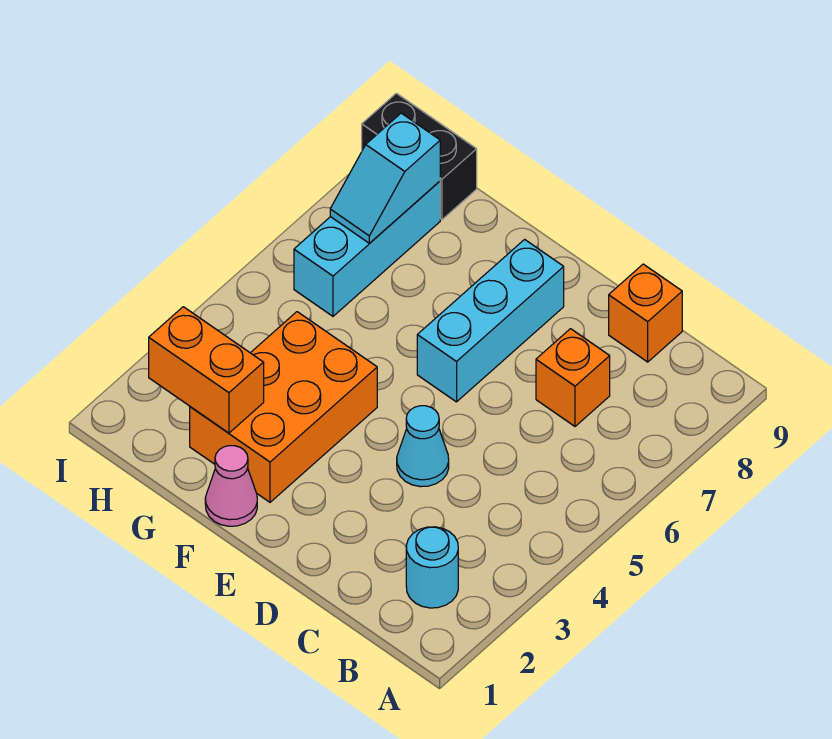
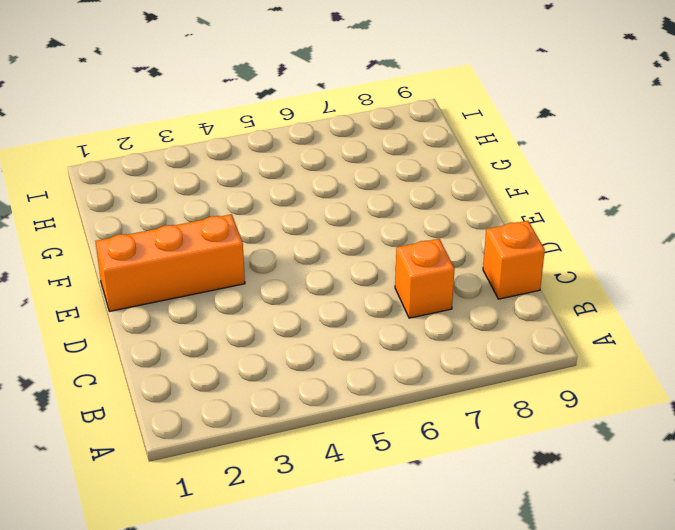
orange brick E1:E3 level 1 -> none
none -> cyan round brick B2 level 1
none -> cyan cone D4 level 1

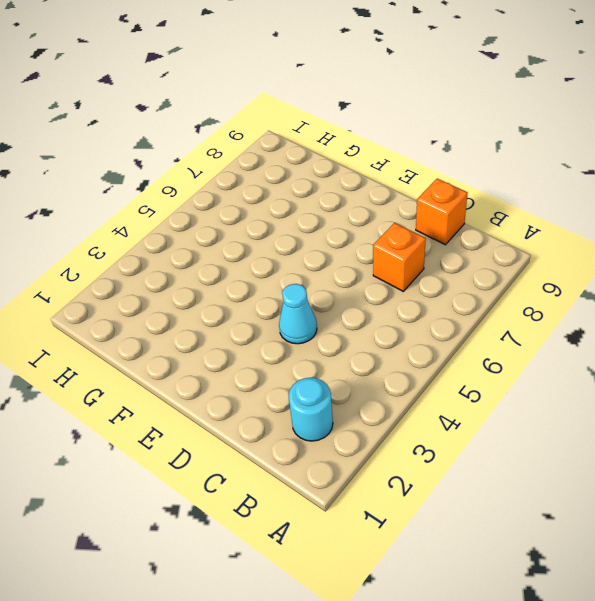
none -> cyan brick E6:E8 level 1
none -> pink cone F1 level 1

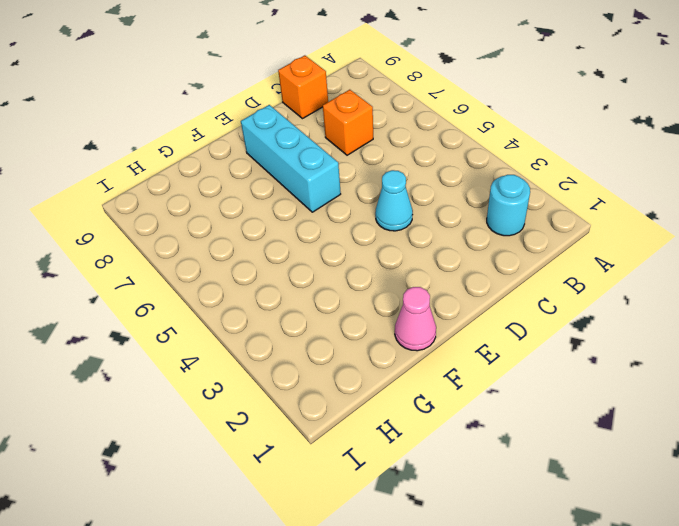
none -> orange brick F2:G4 level 1
none -> cyan brick H6:H8 level 1

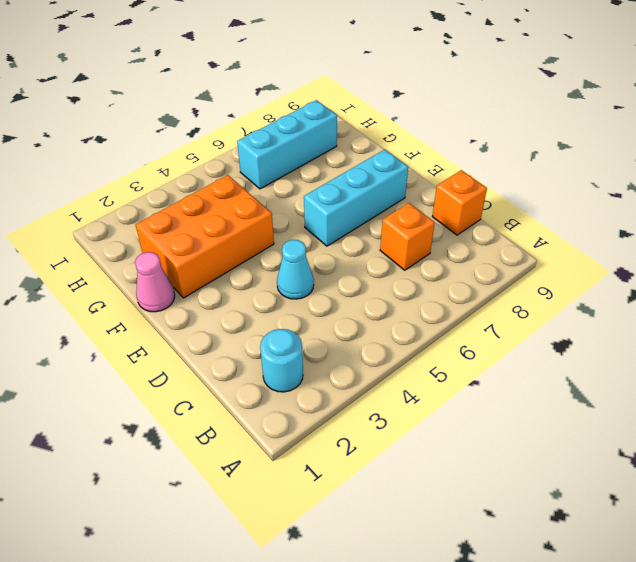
none -> black brick H9:I9 level 1
none -> orange brick G2:H2 level 2

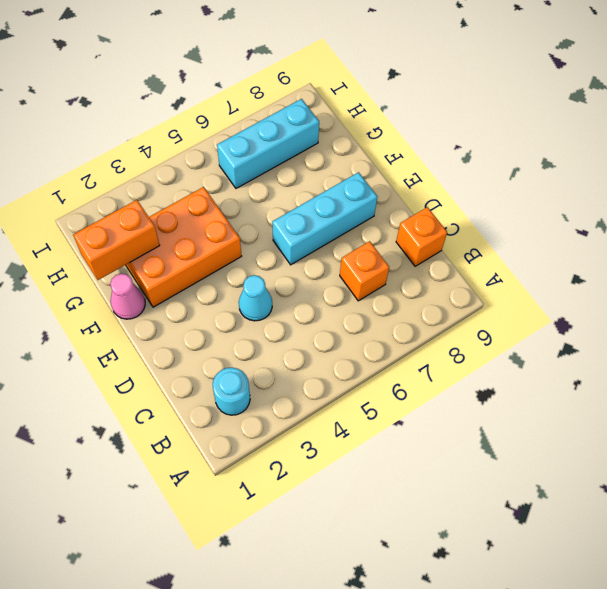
orange brick G1:G2 level 2 -> orange brick G2:H2 level 2
none -> black brick H9:I9 level 1
none -> cyan slope H7:H8 level 2 top 8

